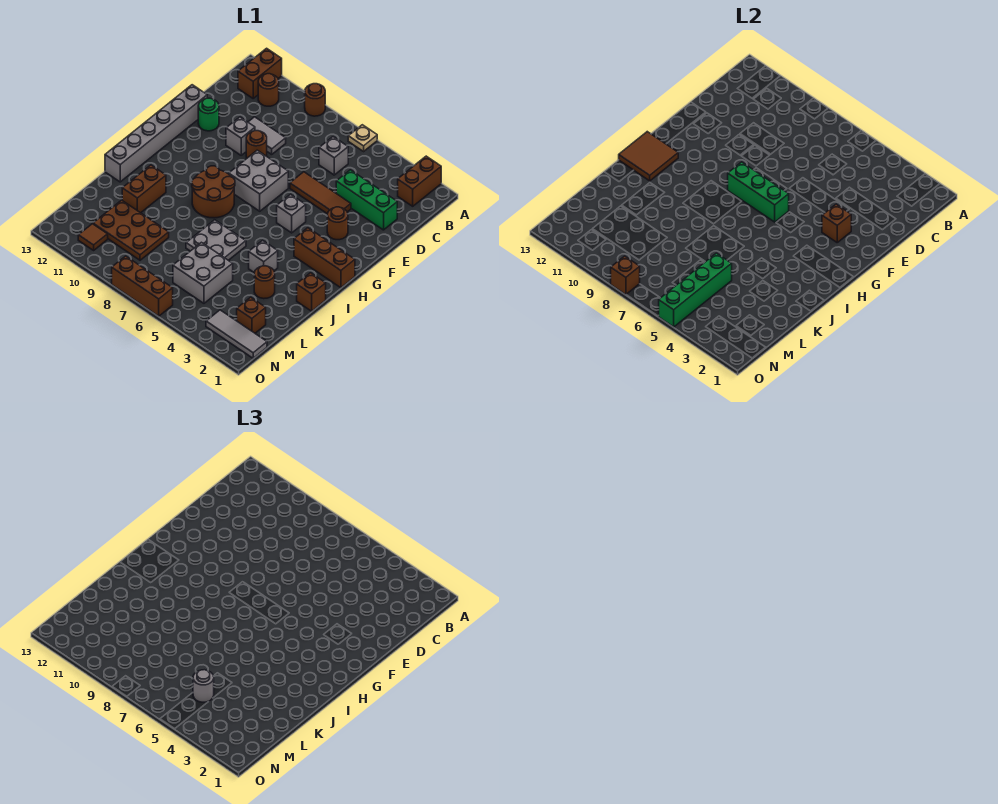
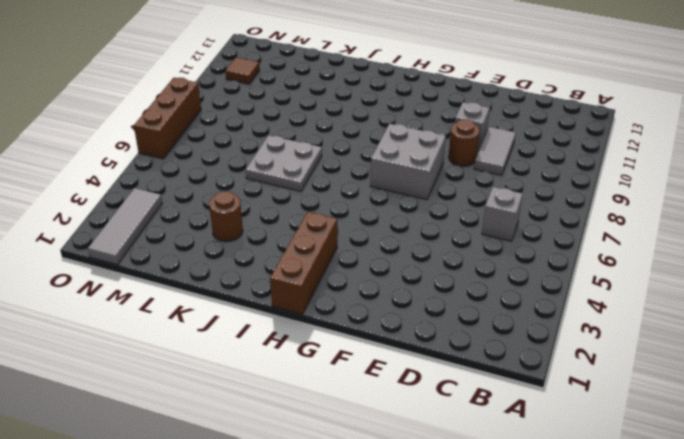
none -> brown brick A2:B2 level 1
none -> tan plate A6 level 1
none -> brown round brick A9 level 1
none -> brown brick A12:B12 level 1

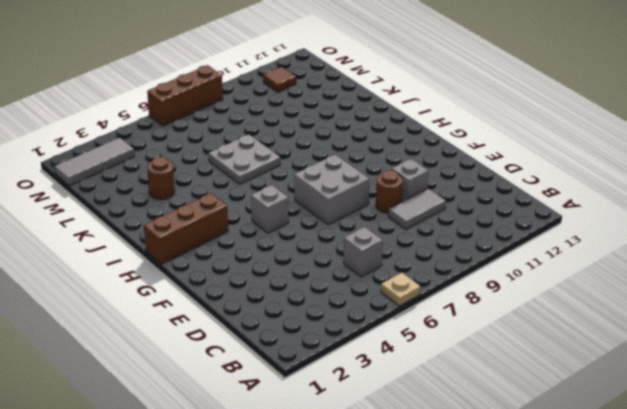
none -> brown brick A2:B2 level 1
none -> brown round brick A9 level 1
none -> brown brick A12:B12 level 1
none -> brown round brick B11 level 1

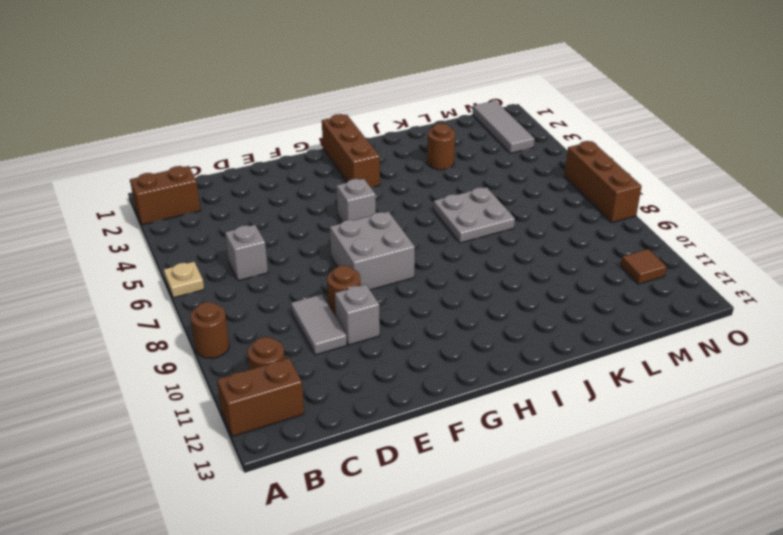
none -> green brick D2:D4 level 1
none -> brown tile E4:E6 level 1
none -> green round brick E12 level 1
none -> grey brick E13:J13 level 1

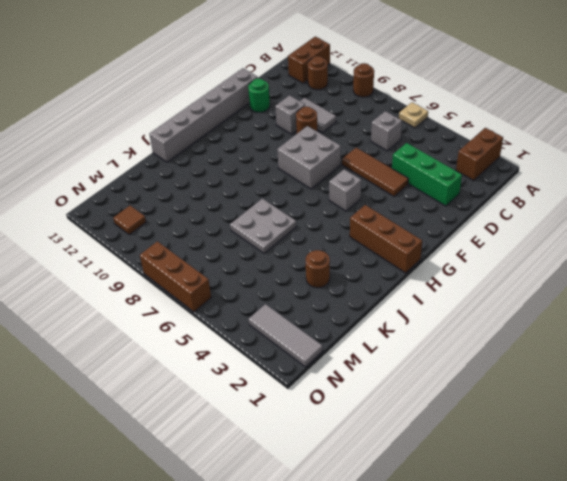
none -> brown round brick F3 level 1
none -> brown round brick H8:I9 level 1
none -> brown brick J1 level 1
none -> grey brick J4 level 1

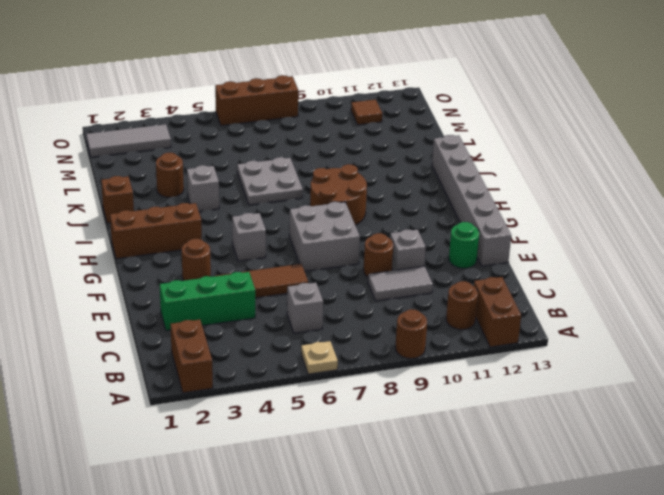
none -> brown brick J11:K11 level 1
none -> grey brick L5:M6 level 1
none -> brown plate L9:M11 level 1
none -> brown brick M2 level 1

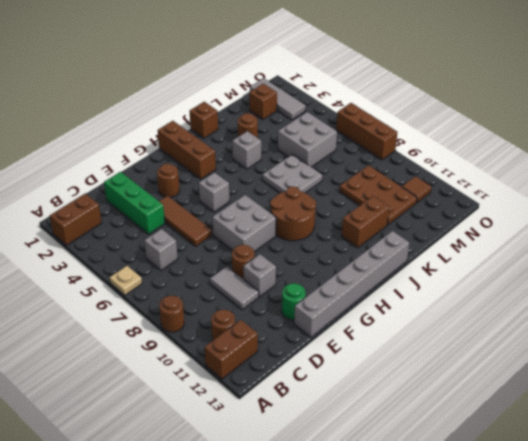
none -> brown brick F3 level 2
none -> green brick G6:G8 level 2
none -> brown tile H12:I13 level 2
none -> green brick L5:O5 level 2

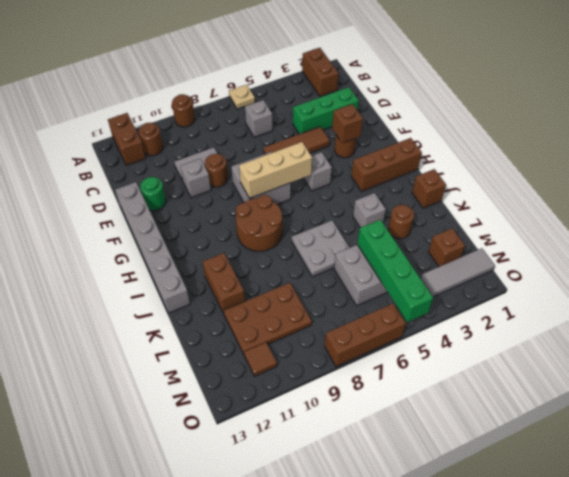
tan brick G6:G8 level 2 -> green brick G6:G8 level 2
none -> brown tile H12:I13 level 2
none -> brown brick O8 level 2
none -> grey round brick M5 level 3

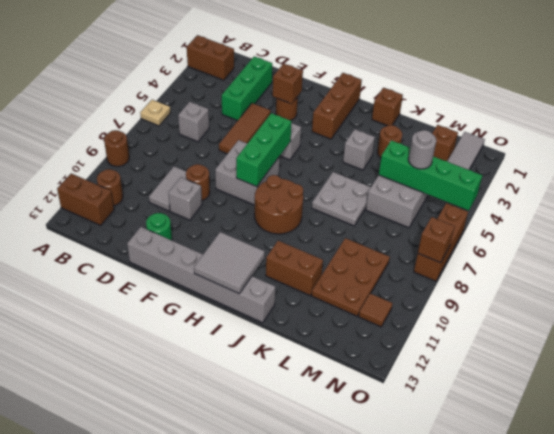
grey tile H12:I13 level 2 -> brown tile H12:I13 level 2

